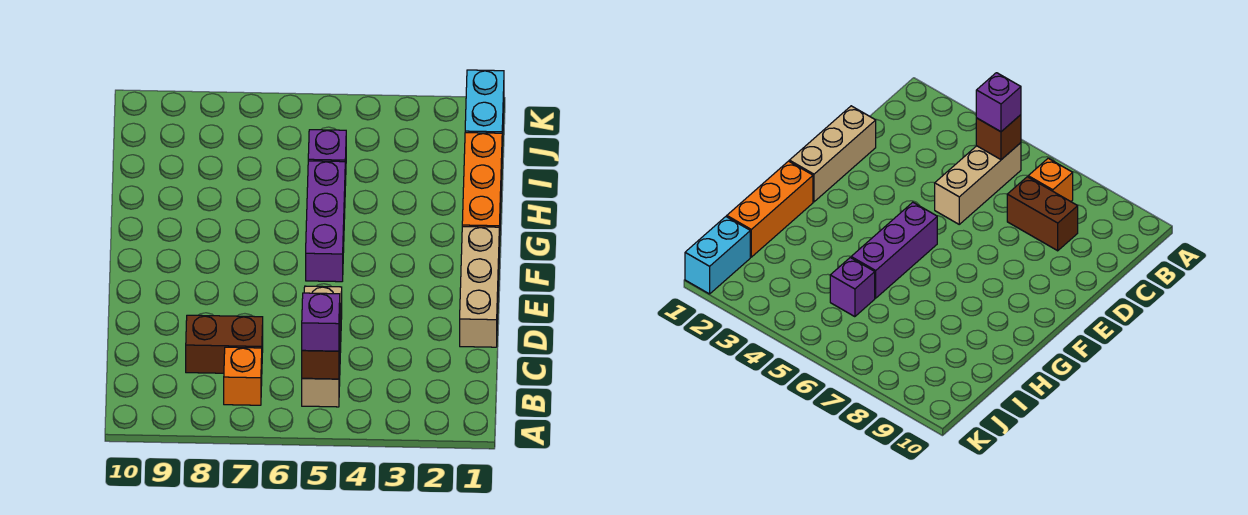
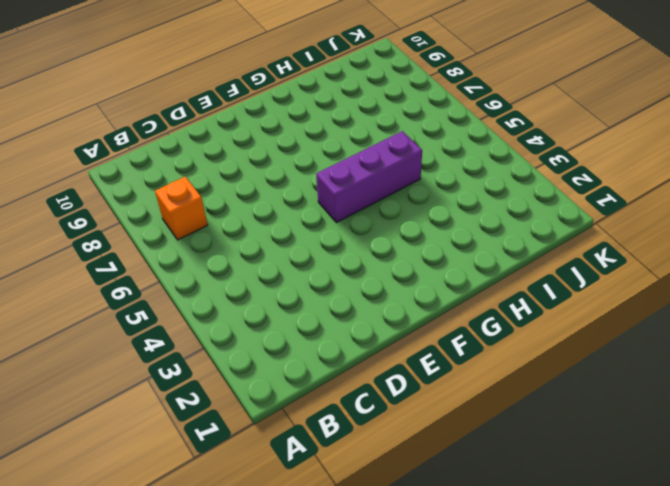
none -> tan brick B5:D5 level 1
none -> brown brick C7:C8 level 1

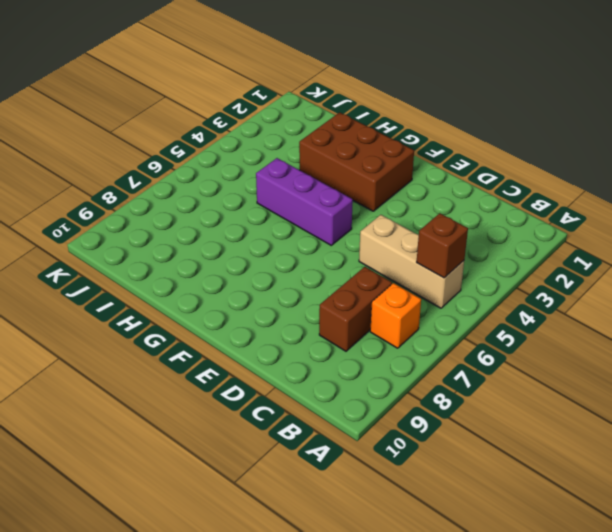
brown brick F2:H3 level 1 -> none
none -> tan brick D1:F1 level 1
none -> orange brick G1:I1 level 1

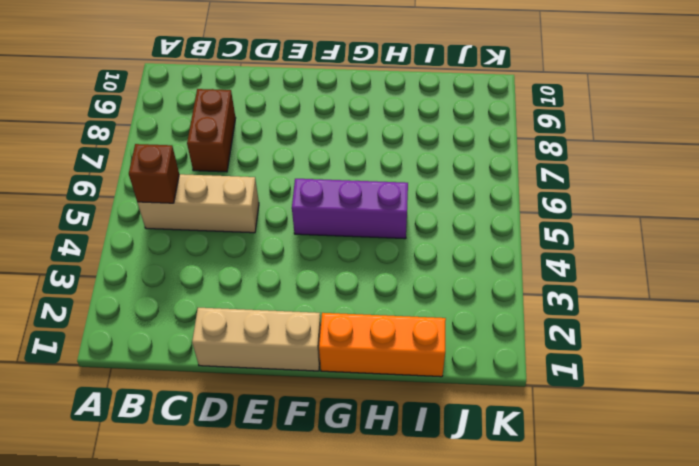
none -> orange brick B7 level 1
none -> purple brick I5 level 1

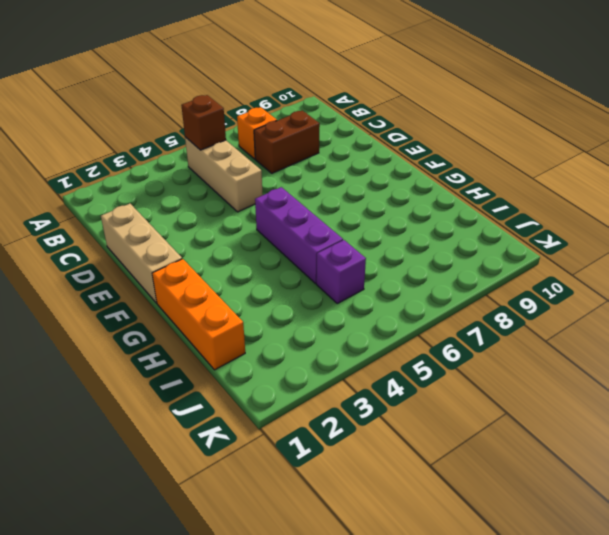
none -> cyan brick J1:K1 level 1
none -> purple brick B5 level 3

